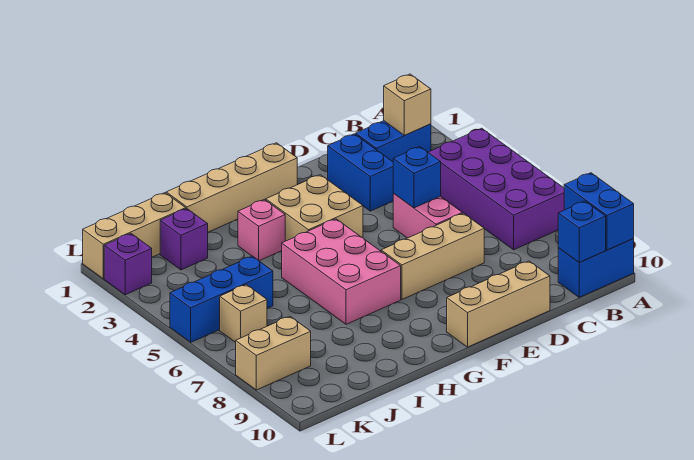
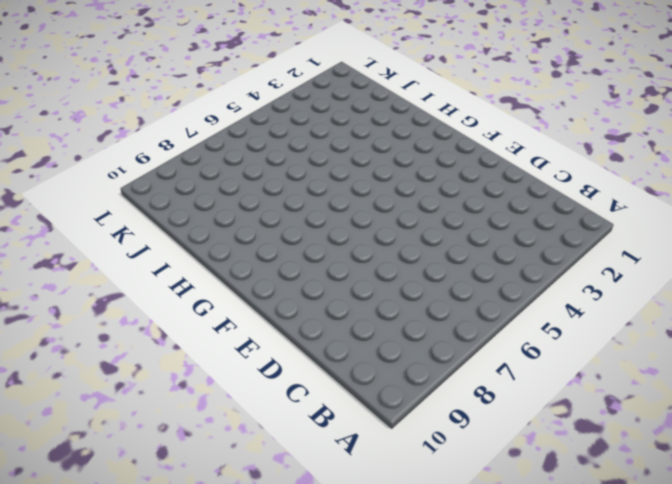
none -> purple brick A4:B7 level 1
none -> blue brick A10:B10 level 1
none -> blue brick B2:C2 level 1

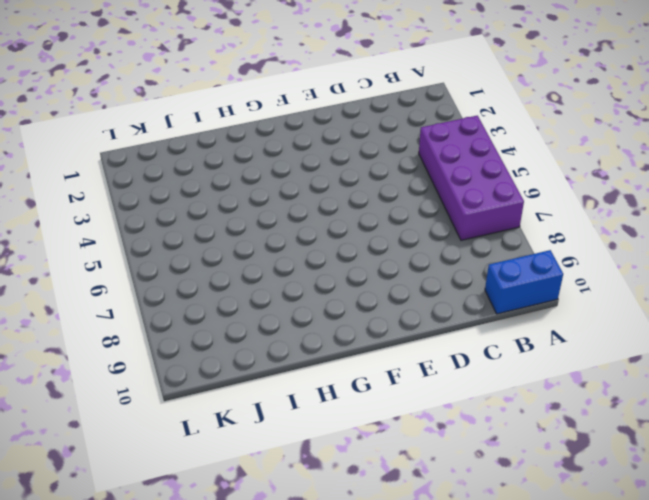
none -> blue brick B2:C2 level 1
none -> blue brick D2:D3 level 1
none -> pink brick D5:D6 level 1

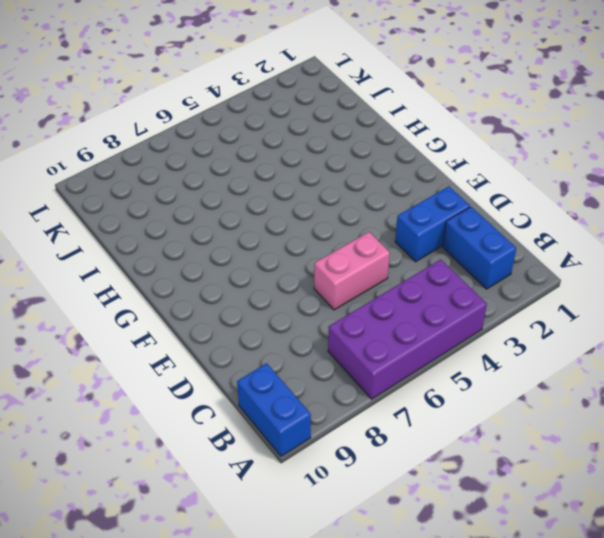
none -> tan brick D7:F7 level 1
none -> tan brick D10:F10 level 1
none -> tan brick F1:I1 level 1

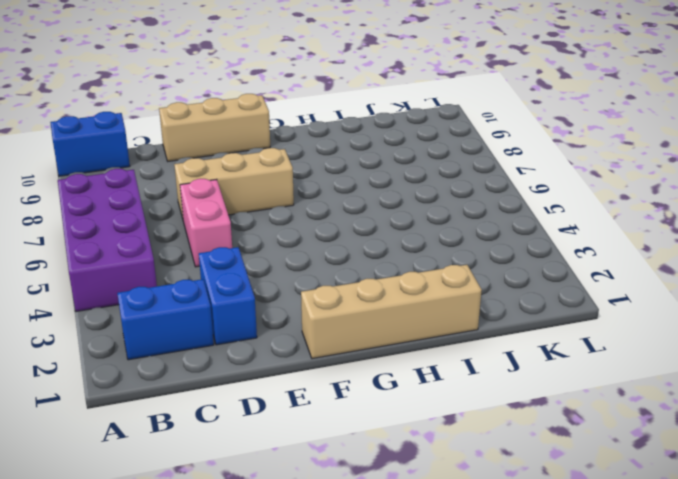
none -> tan brick F3:G4 level 1
none -> pink brick G5:H7 level 1
none -> pink brick H3 level 1

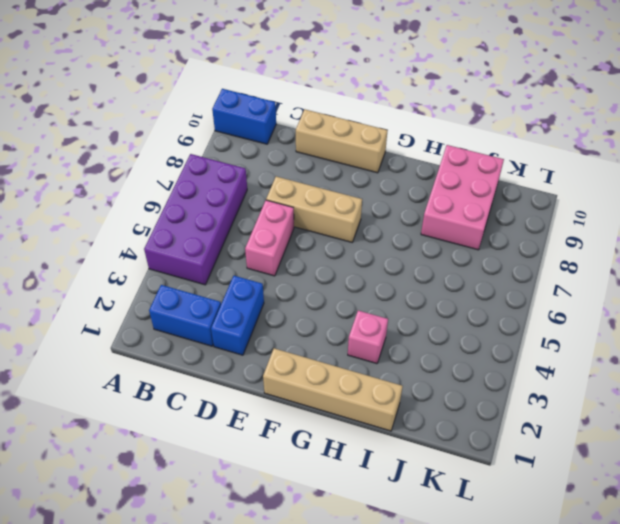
pink brick I8:J10 level 1 -> pink brick G5:H7 level 1
none -> tan brick F3:G4 level 1
none -> tan brick J1:L1 level 1
none -> purple brick J2 level 1

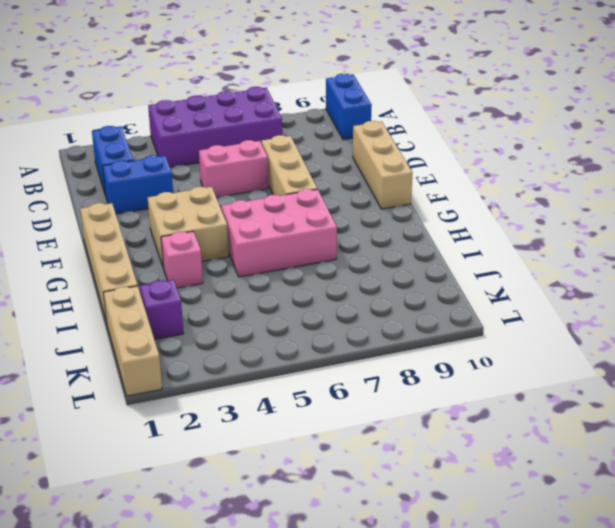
none -> blue brick J5:L5 level 1
none -> tan brick K6 level 1
none -> tan brick K8:L8 level 1

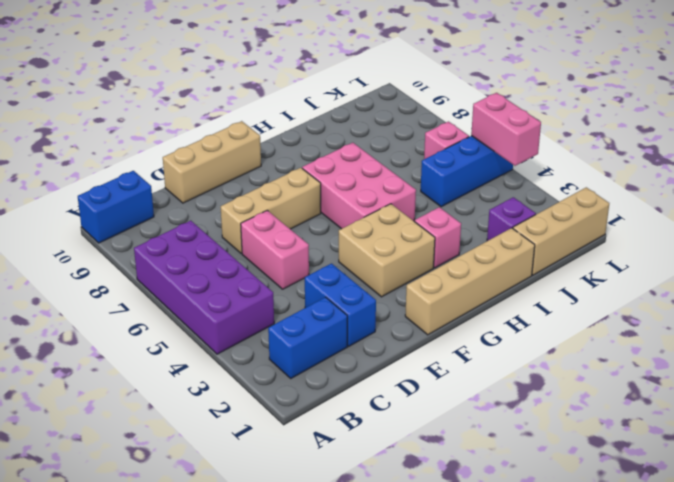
pink brick K6 level 1 -> tan brick K6 level 1
pink brick L4:L5 level 2 -> none
none -> tan brick K8:L8 level 1
none -> purple brick L2 level 1
none -> blue brick A9:A10 level 2

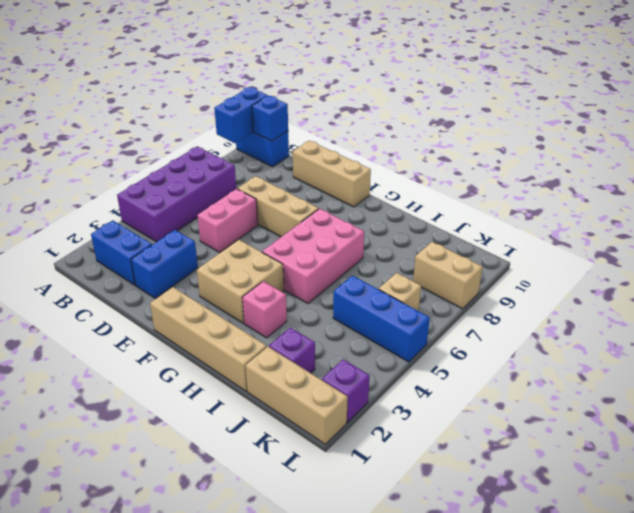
none -> tan brick B2 level 2
none -> blue brick D5 level 2

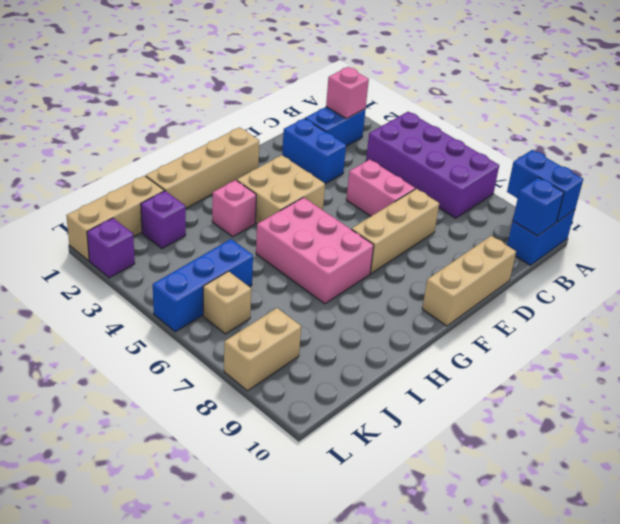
pink brick B2 level 2 -> tan brick B2 level 2
none -> blue brick D5 level 2

